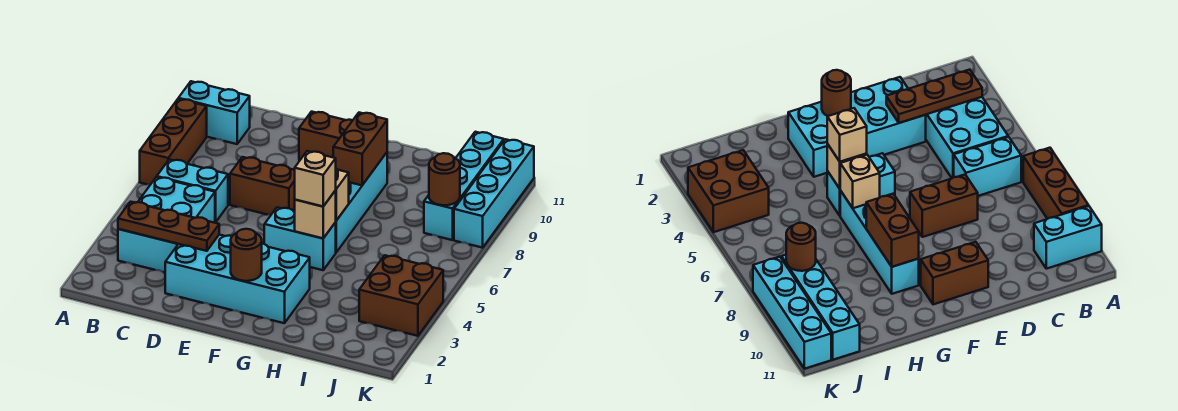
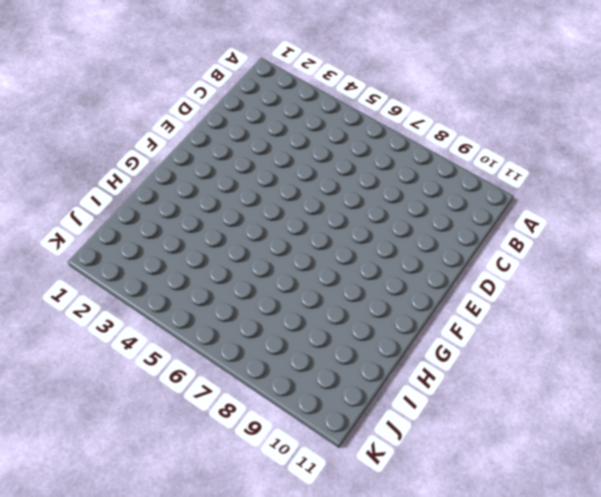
none -> brown brick A7:A9 level 1
none -> cyan brick A10:B10 level 1
none -> cyan brick B3:C5 level 1

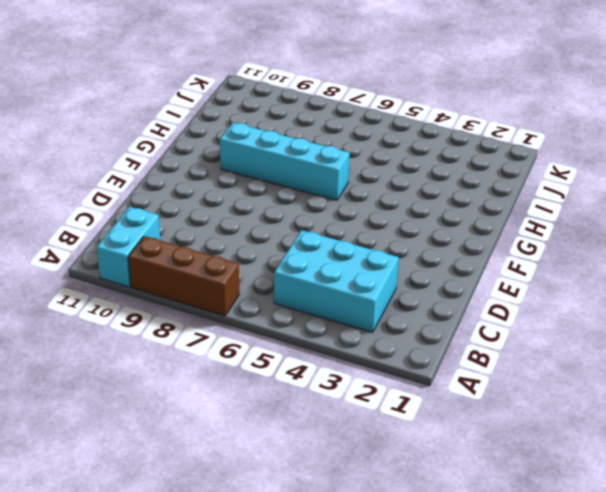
none -> cyan brick B6:C6 level 1
none -> cyan brick D2:G3 level 1
none -> brown brick D7:E7 level 1

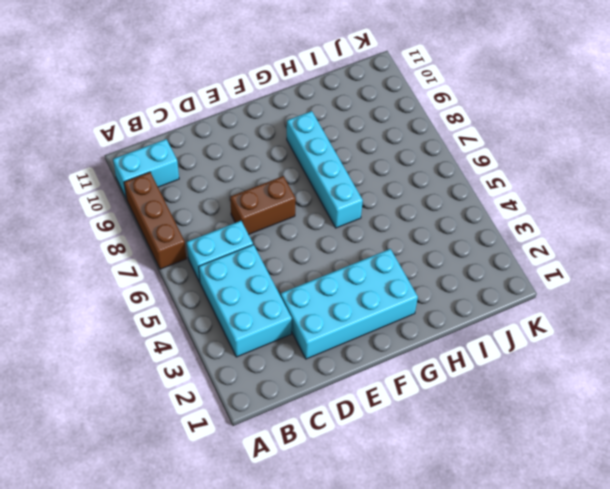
none -> brown brick E10:F10 level 1
none -> cyan brick F5:G5 level 1
none -> brown brick J3:K4 level 1

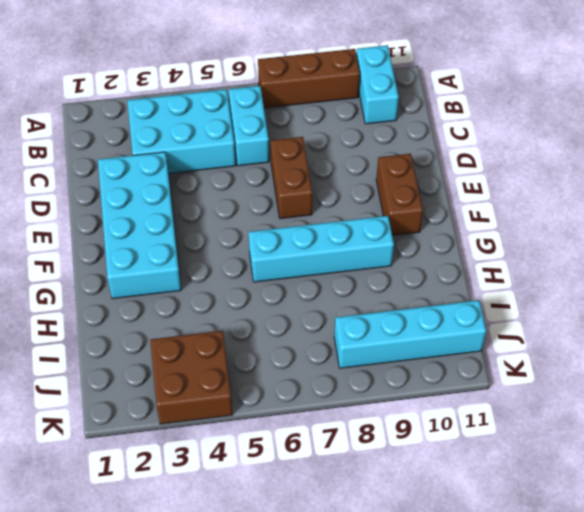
none -> cyan brick F5:G5 level 1
none -> cyan brick K8:K11 level 1
none -> brown plate B3:D3 level 2

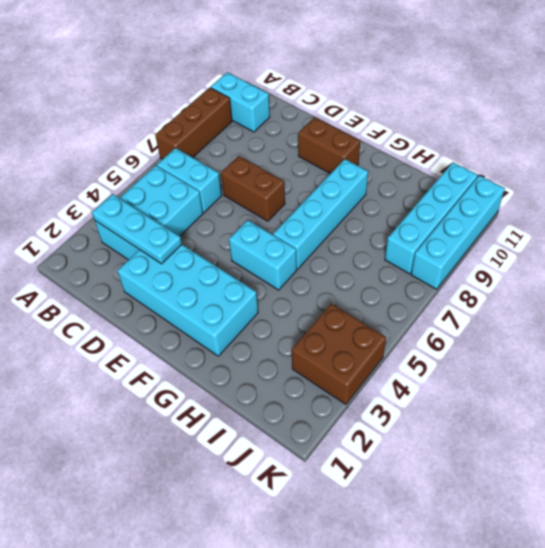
cyan plate B3:D3 level 2 -> brown plate B3:D3 level 2
none -> brown round brick F2 level 2
none -> tan brick G5 level 2
none -> tan brick G6 level 2

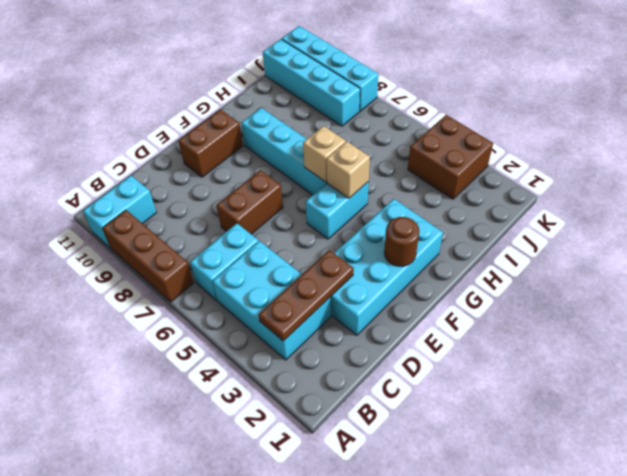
none -> brown brick G8:G9 level 2
none -> brown round brick J8 level 2
none -> tan brick G5 level 3

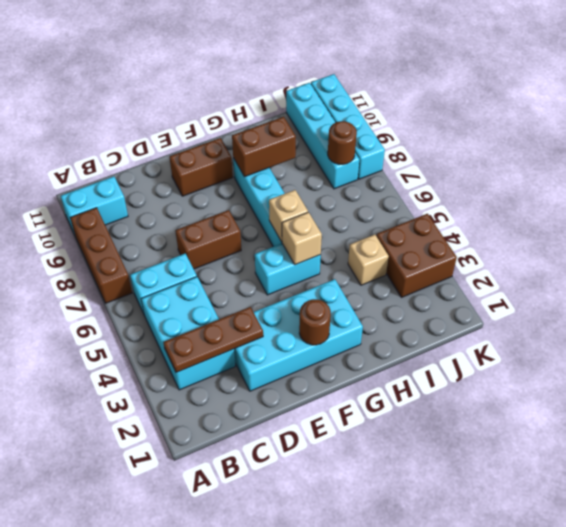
brown brick G9:H9 level 2 -> brown brick G8:G9 level 2
tan brick I4 level 1 -> tan brick G5 level 3

